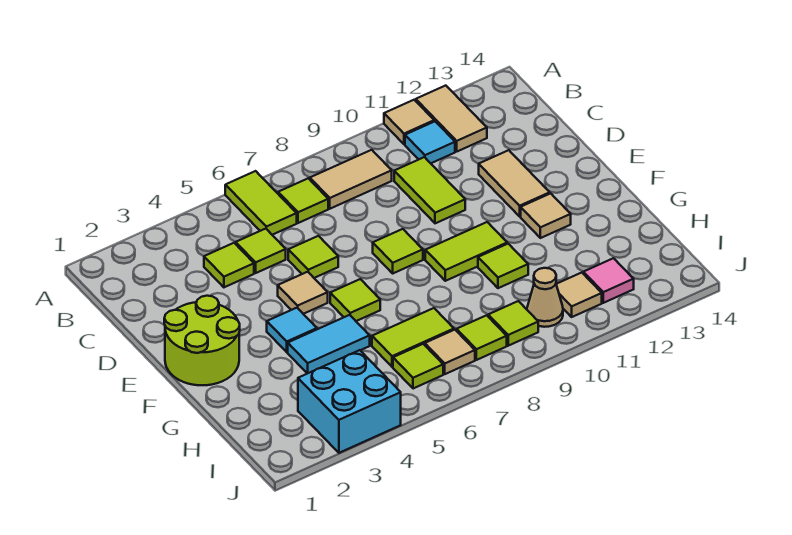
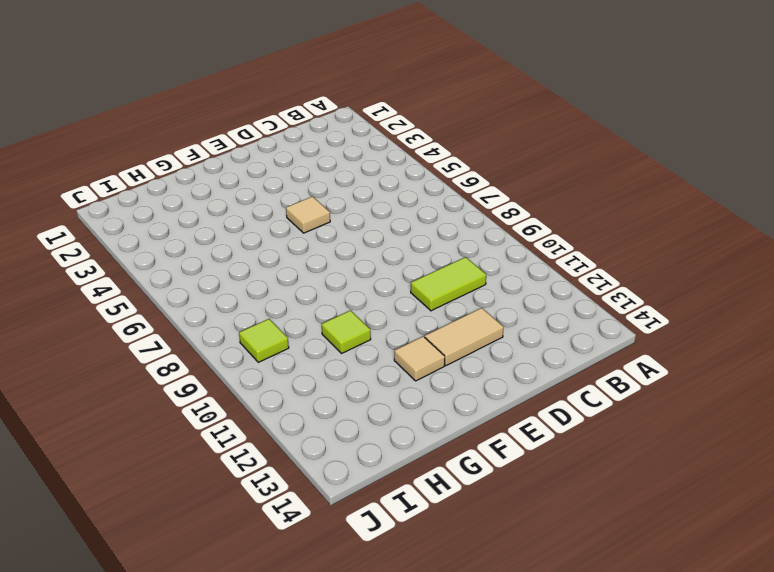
none -> lime tile A6:B6 level 1
none -> tan tile A11 level 1
none -> tan tile A12:B12 level 1

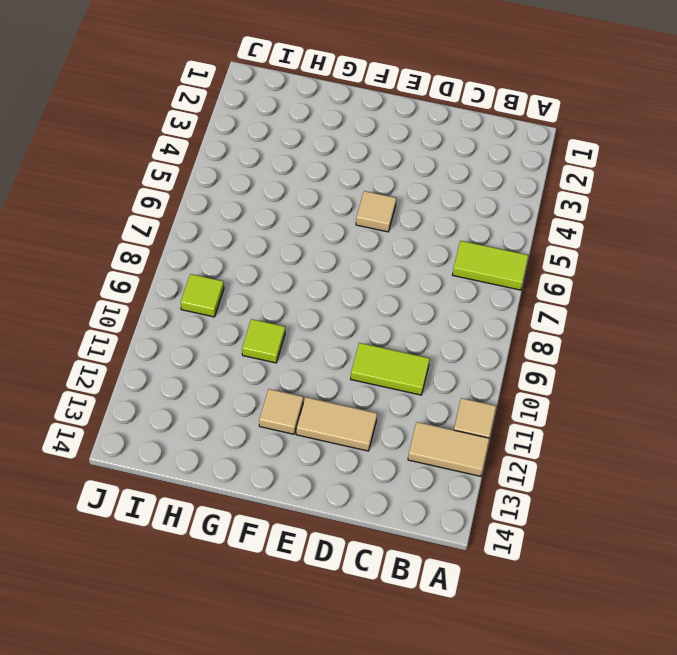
none -> lime tile B7 level 1
none -> tan tile B8:B9 level 1
none -> cyan tile B11 level 1

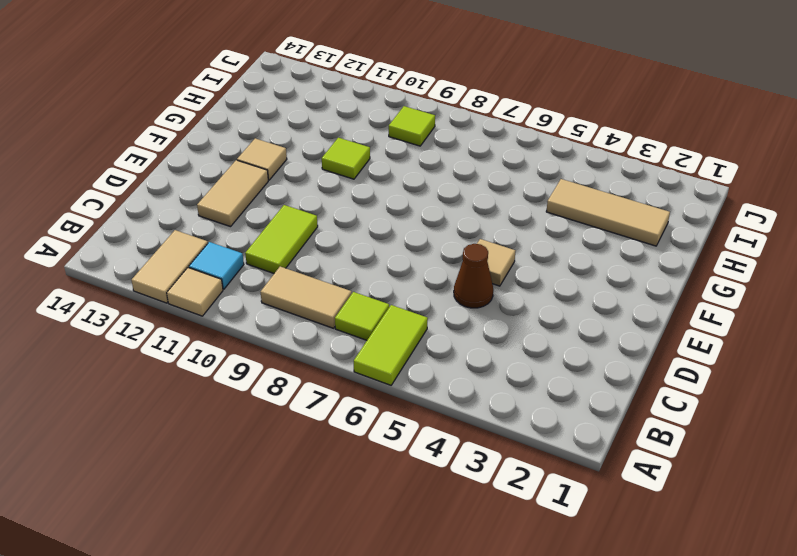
brown cone D5 level 1 -> none
tan tile H2:H4 level 1 -> none
none -> lime tile C4 level 1
none -> lime tile C5 level 1
none -> lime tile D6 level 1

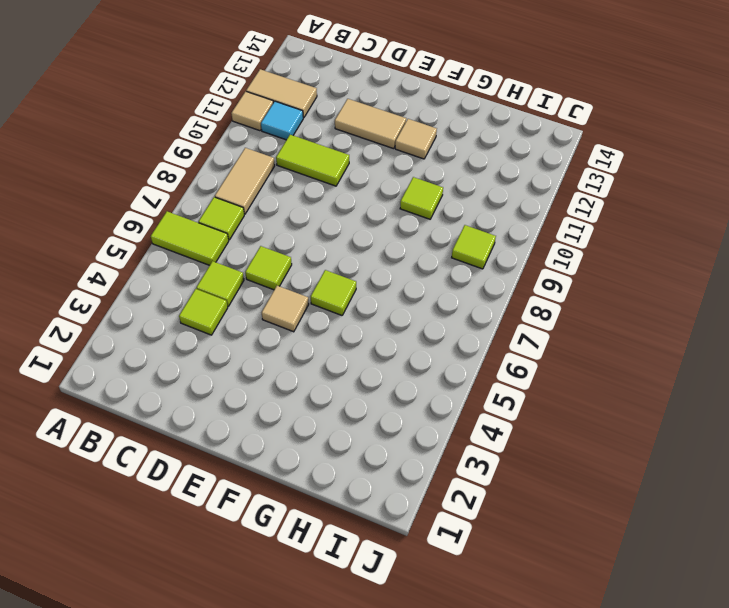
none -> lime round brick E1:F2 level 1
none -> lime tile E8 level 1
none -> cyan tile F4 level 1

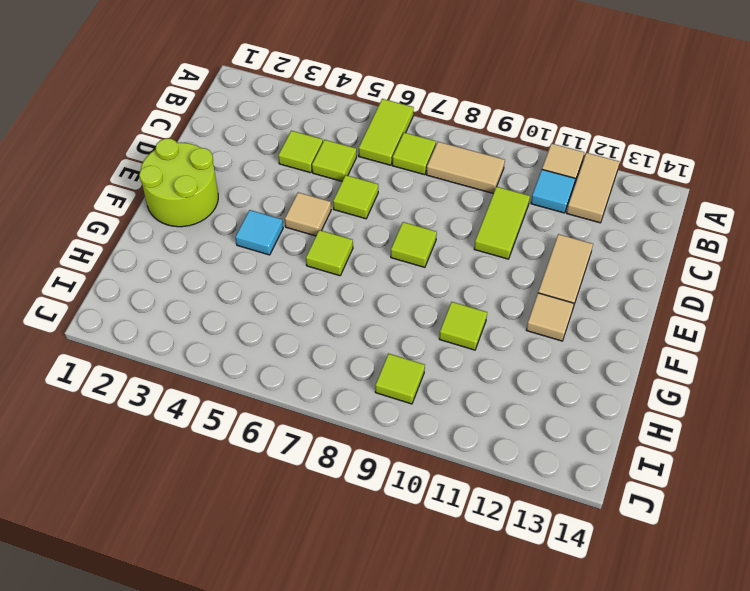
none -> lime tile F9:F10 level 1
none -> cyan tile G4:G5 level 1
none -> lime tile H6:H7 level 1

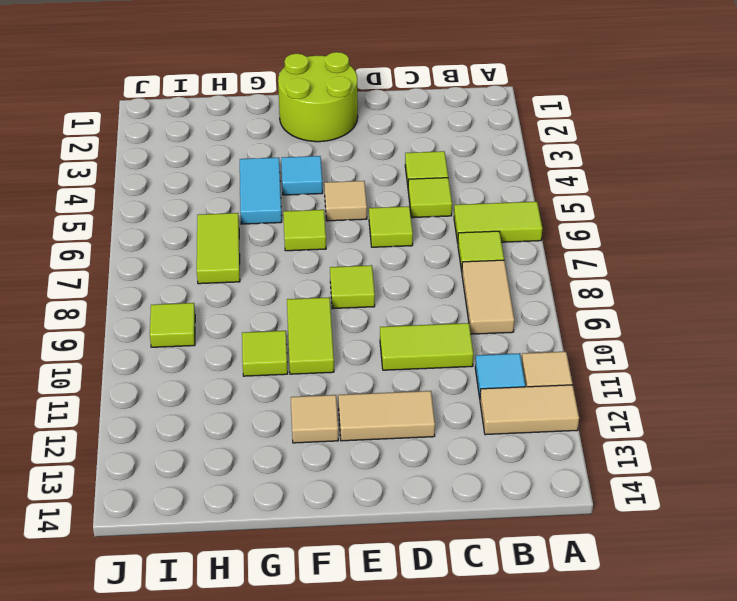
none -> cyan brick I3:J4 level 1
none -> lime tile I6 level 1
none -> tan tile I7 level 1

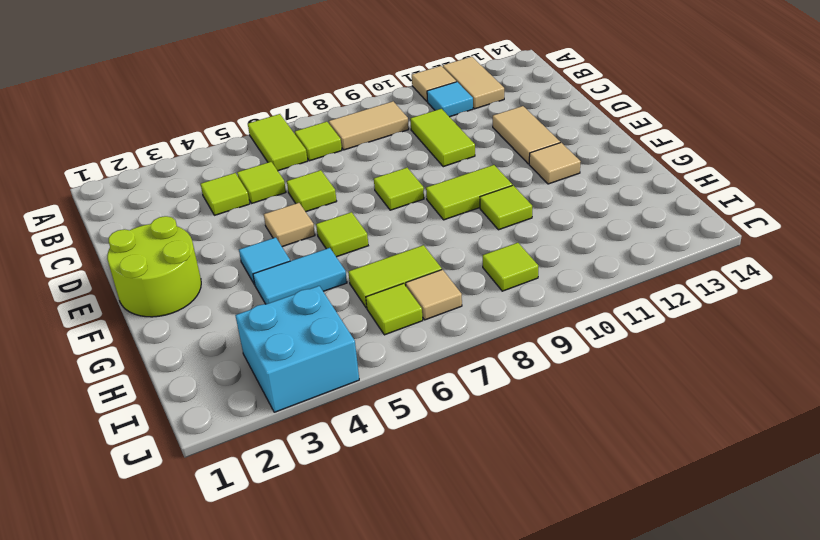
none -> lime tile I8 level 1
none -> tan cone I10 level 1
none -> tan tile I11 level 1

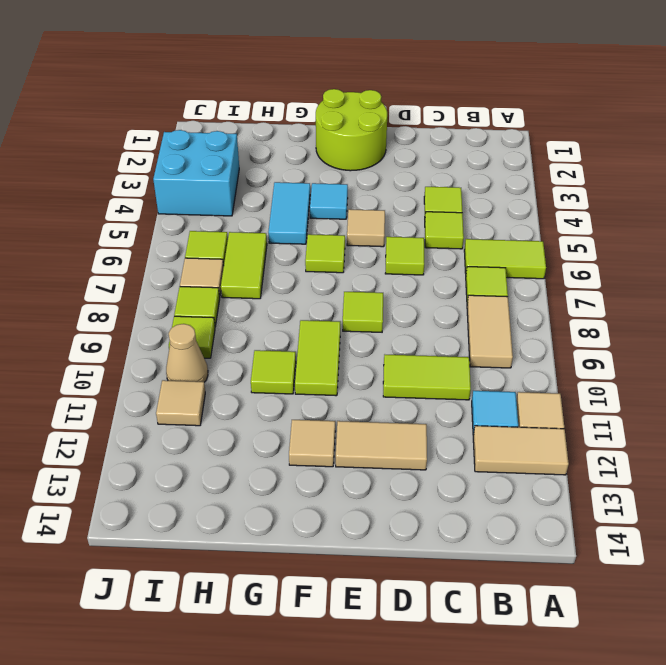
none -> pink tile I12 level 1

